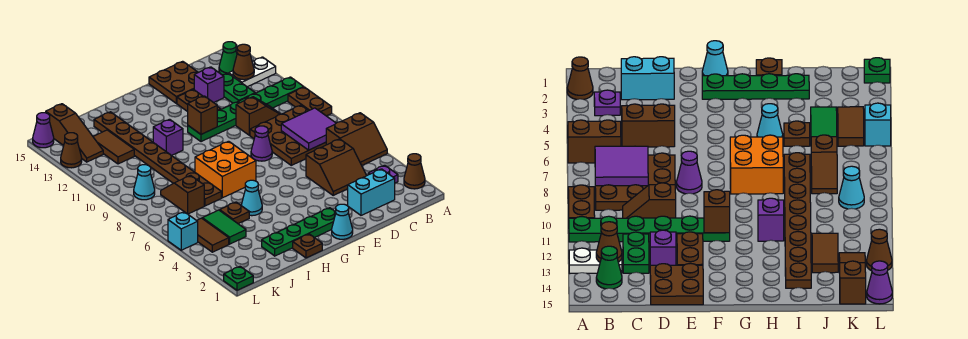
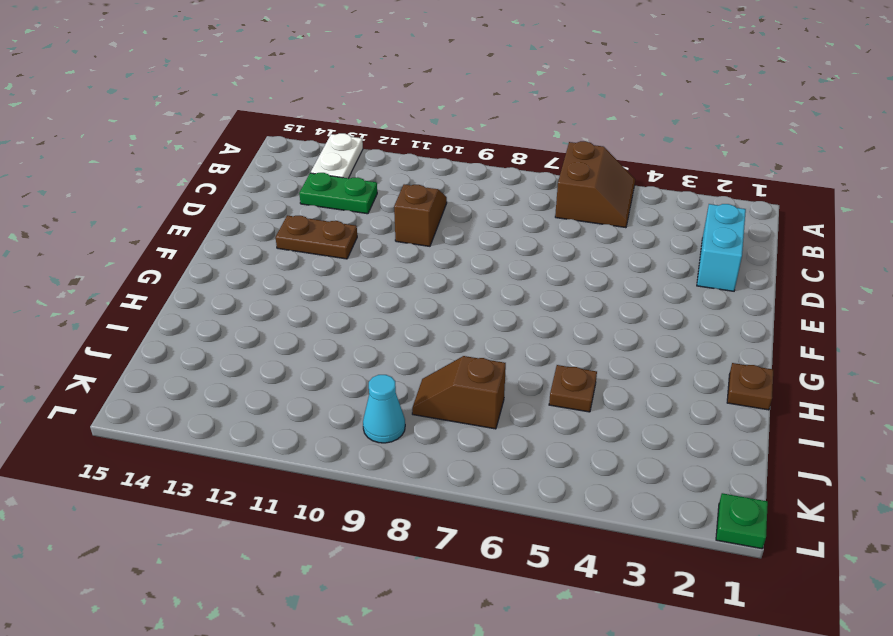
none -> brown cone A2 level 1
none -> brown plate A9:A10 level 1
none -> green plate A11:F11 level 1
none -> purple plate B3 level 1

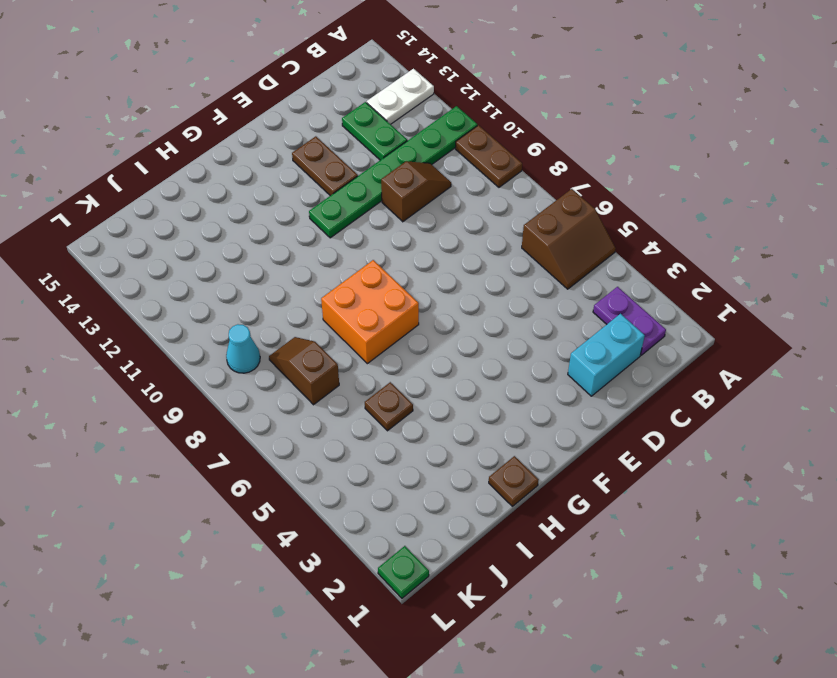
purple plate B2:B3 level 1 -> purple plate B3 level 1
none -> brown cone A2 level 1
none -> brown plate B7:D9 level 1
none -> green cone B14 level 1
none -> brown slope C4:D5 level 1 top 5

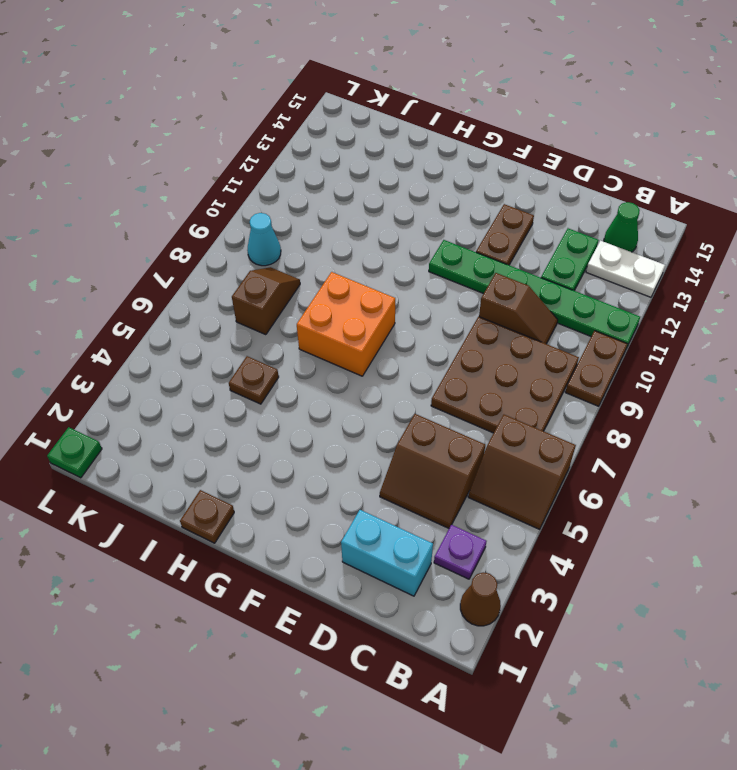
none -> purple brick D13 level 1
none -> brown plate D14:E15 level 1
none -> purple cone E8 level 1
none -> cyan cone F1 level 1

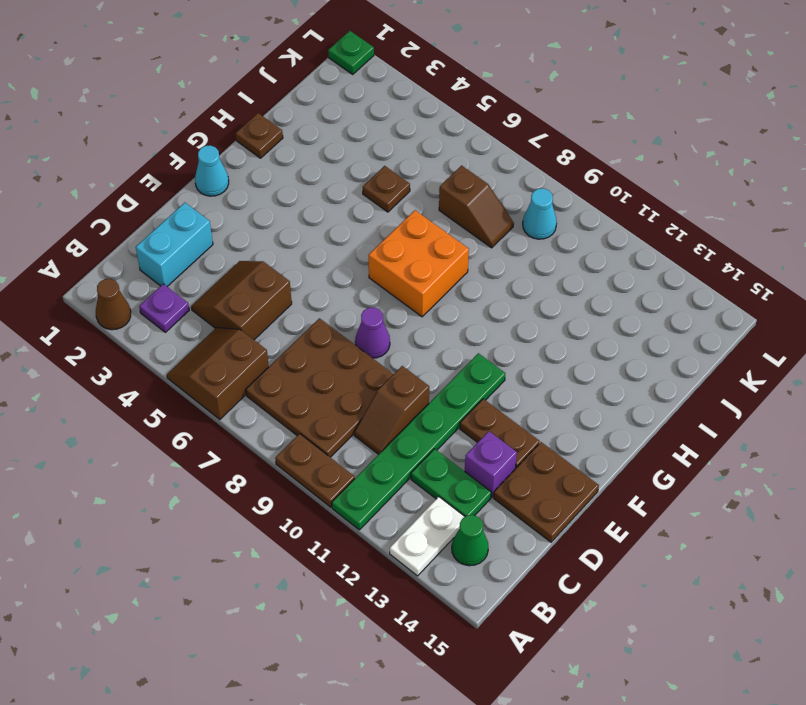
none -> green plate F2:I2 level 1
none -> cyan cone H5 level 1
none -> purple brick H11 level 1
none -> brown plate I7:I14 level 1

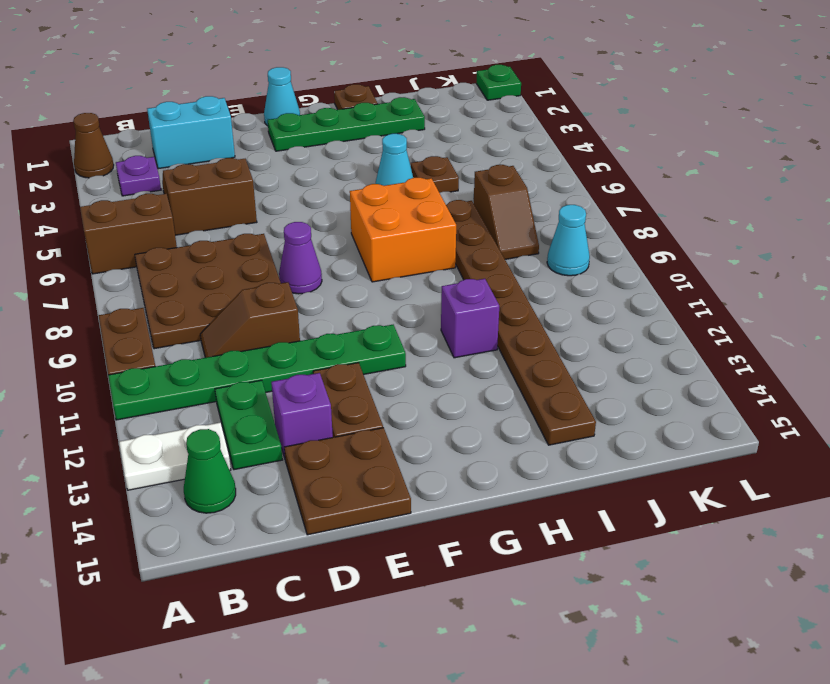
none -> green tile J4:J5 level 1
none -> brown tile J12:J13 level 1
none -> brown tile K4:K5 level 1
none -> brown slope K13:K15 level 1 top 15

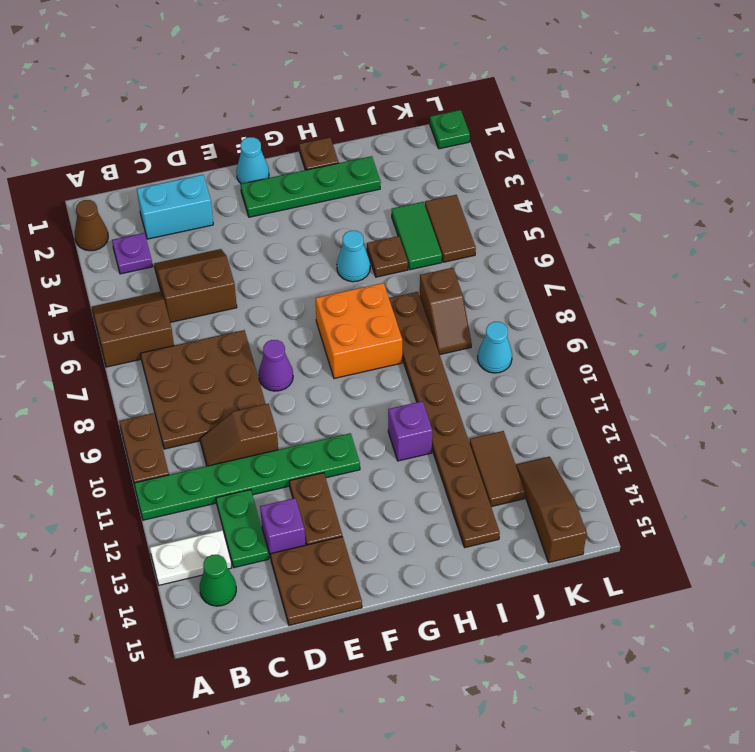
none -> cyan brick L5 level 1
none -> brown cone L13 level 1
none -> purple cone L15 level 1
none -> purple tile B7:C8 level 2

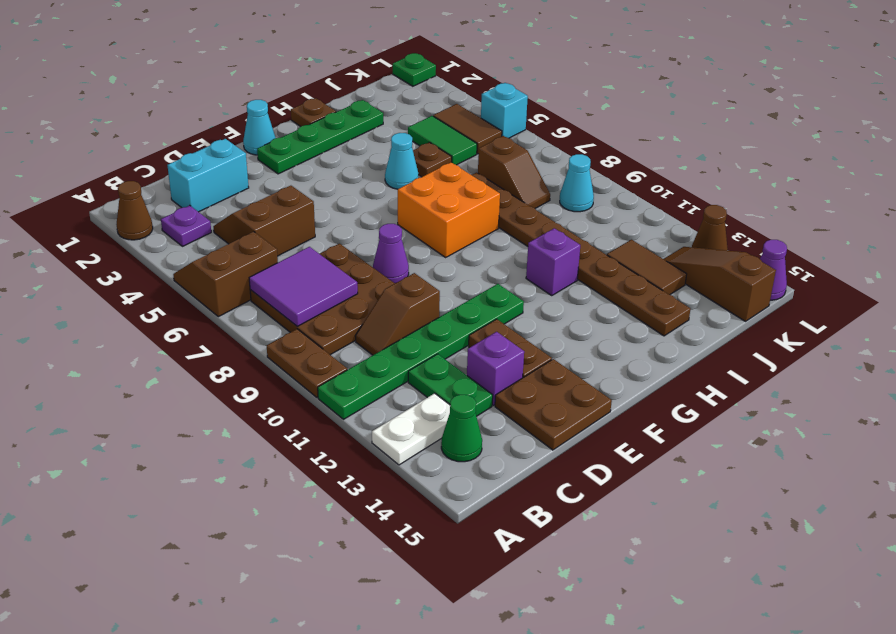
none -> brown cone B13 level 2
none -> brown brick F11 level 2

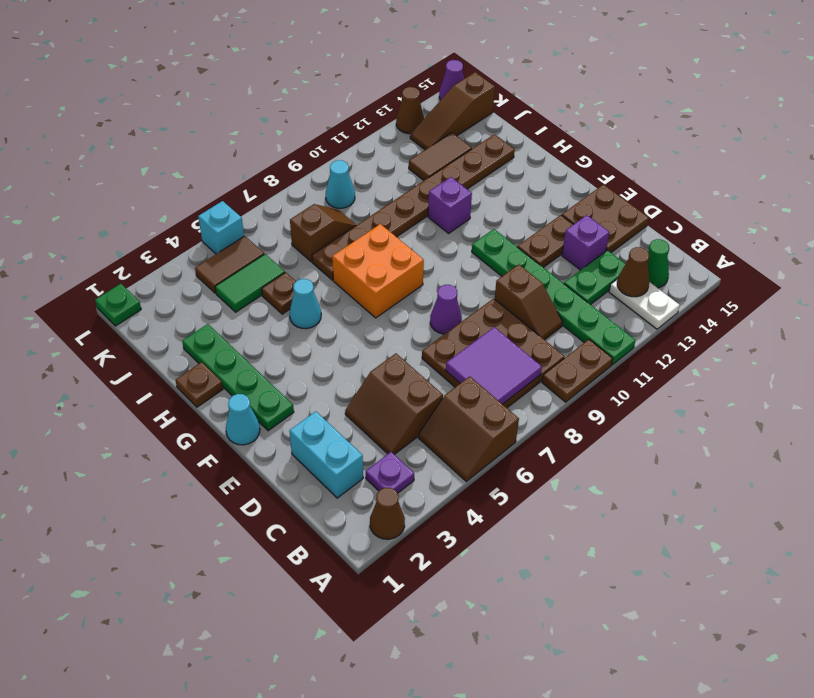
none -> brown brick F11 level 2

